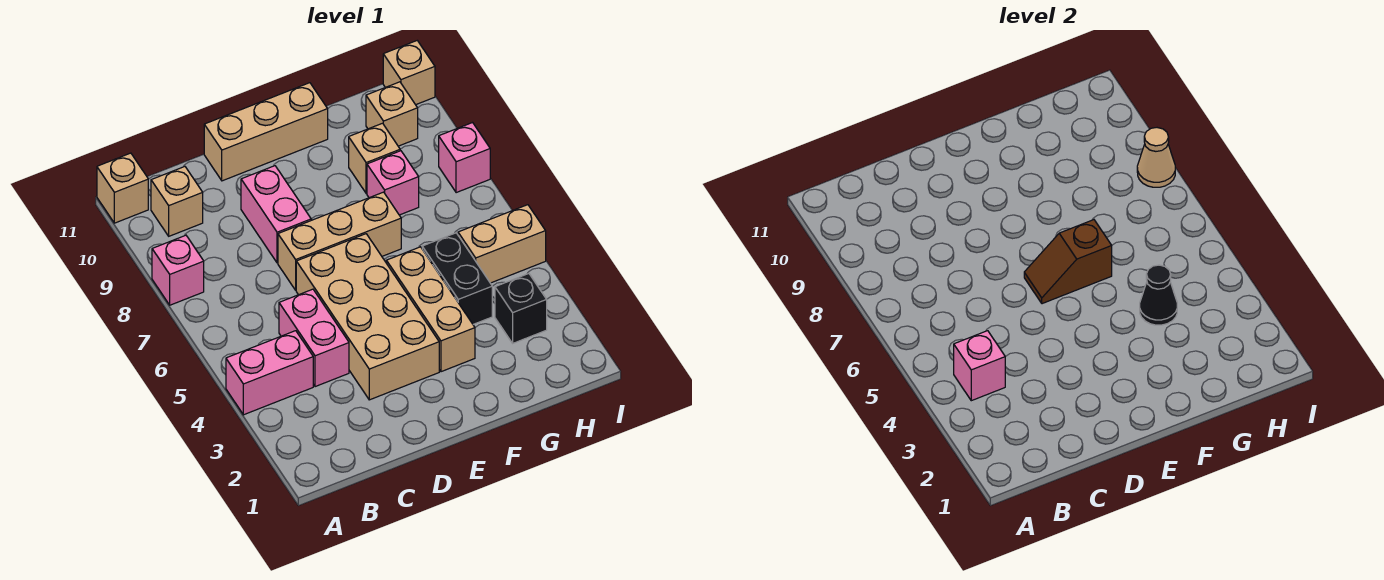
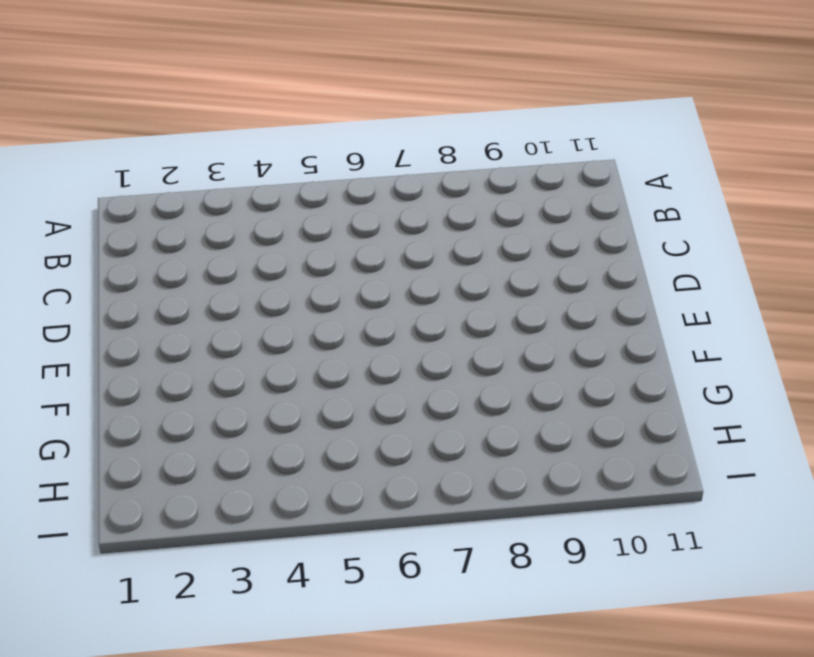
none -> pink brick A4:B4 level 1
none -> pink brick A8 level 1
none -> tan brick A11 level 1

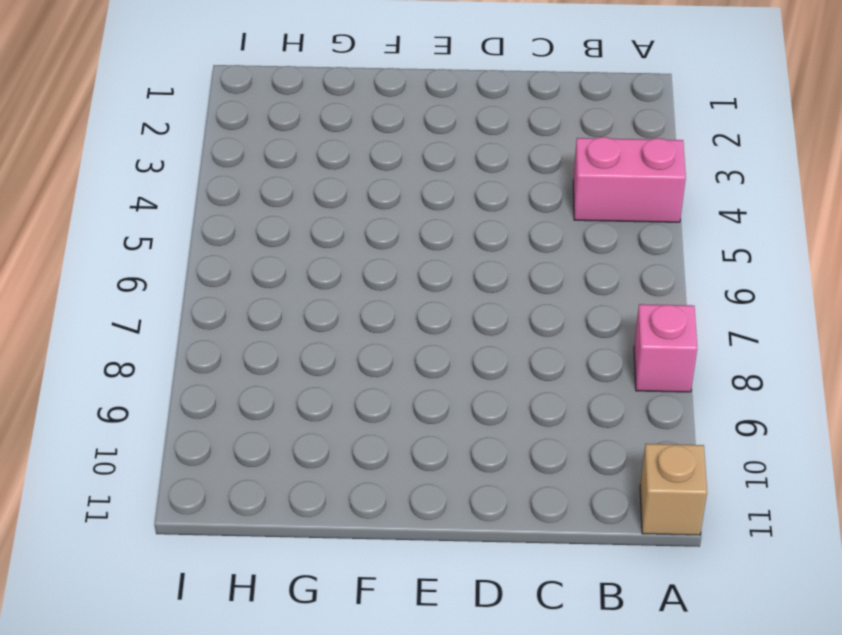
none -> tan brick B10 level 1
none -> pink brick C4:C5 level 1
none -> tan brick D3:E6 level 1

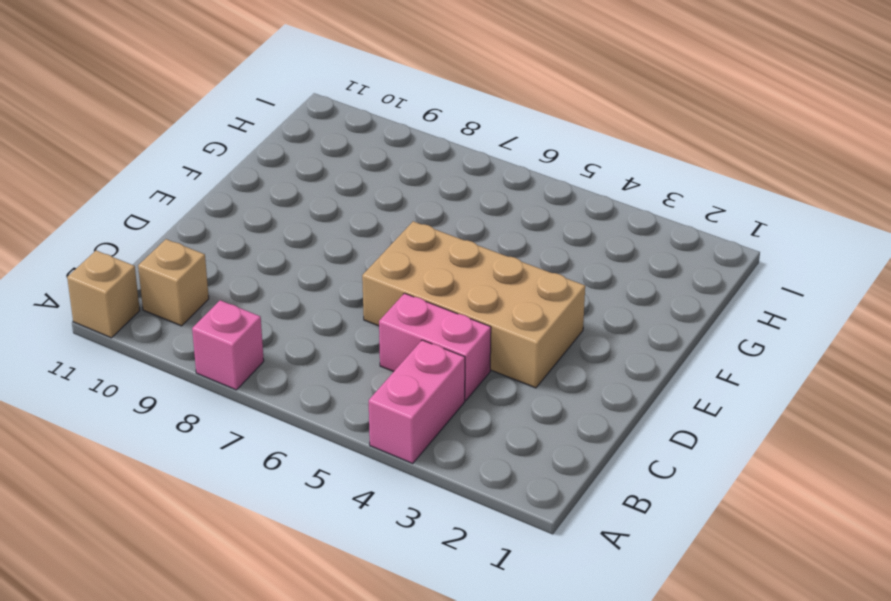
none -> tan brick D7:F7 level 1
none -> pink brick D8:D9 level 1
none -> tan brick D11:F11 level 1

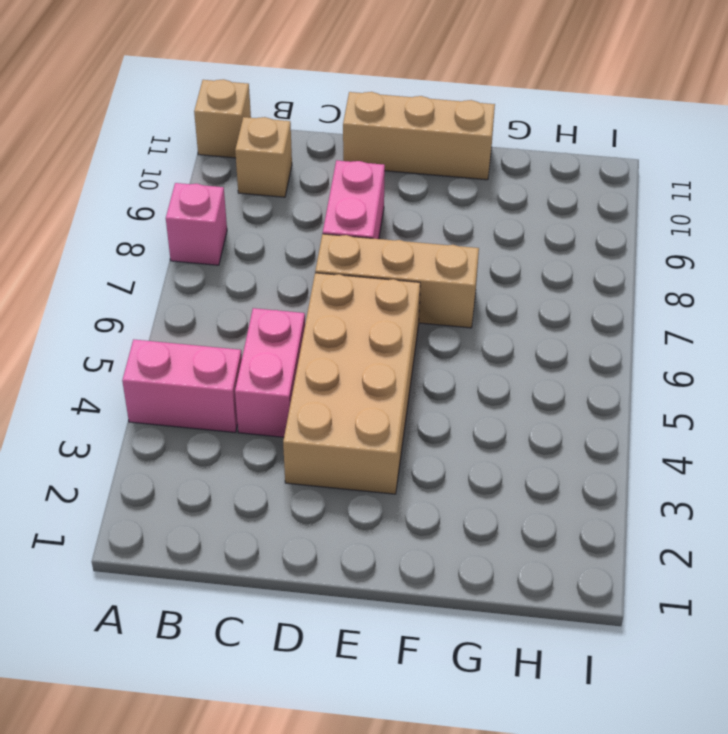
none -> tan brick F3:F5 level 1
none -> black brick G4:G5 level 1
none -> pink brick G8 level 1

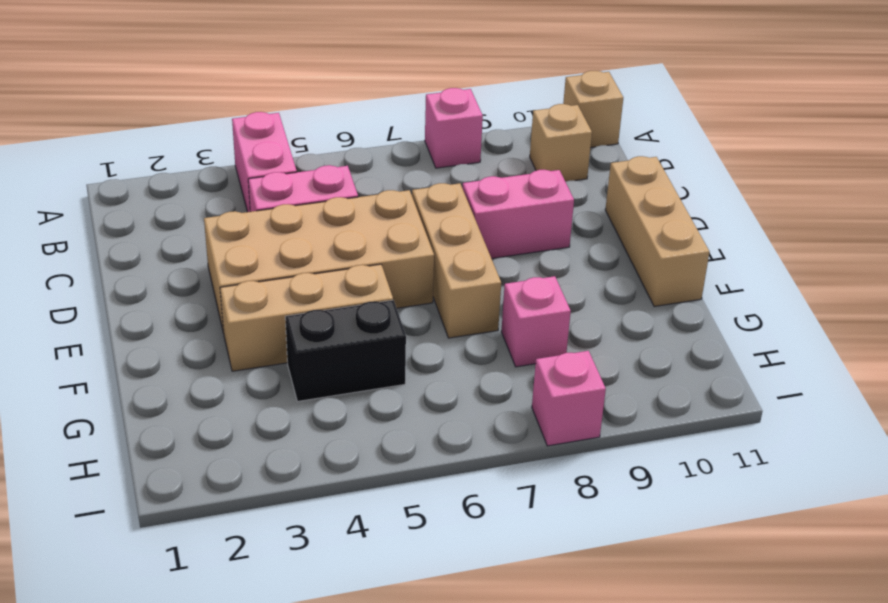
none -> tan brick G9 level 1
none -> black brick H3 level 1
none -> tan brick H5:I5 level 1

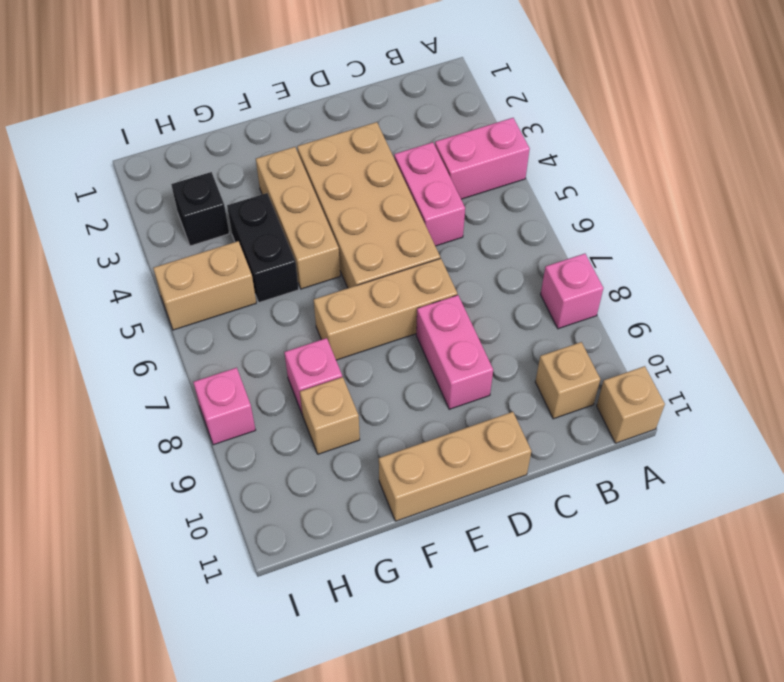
none -> tan brick H10 level 1
none -> tan brick I11 level 1
none -> pink brick B4 level 2

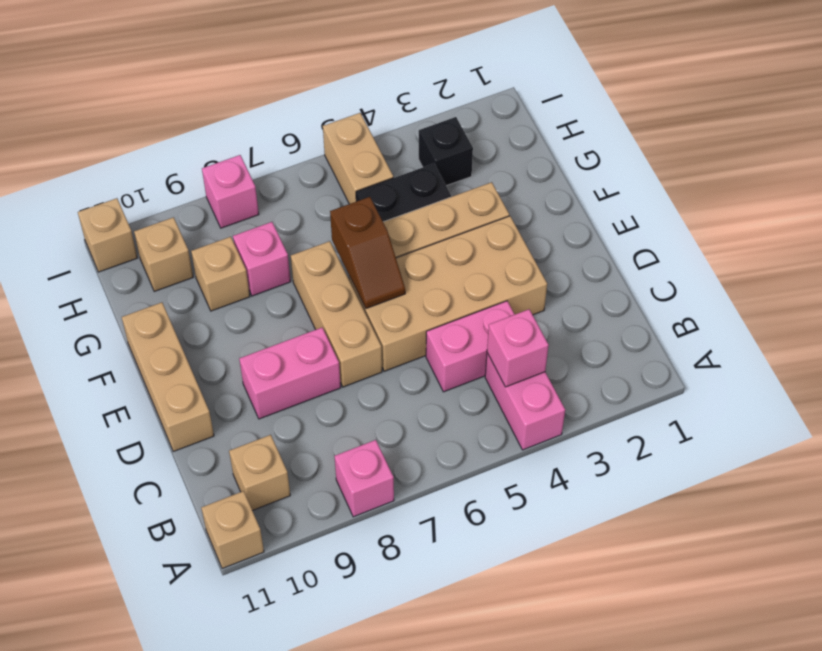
none -> black cone G4 level 2
none -> tan cone I8 level 2

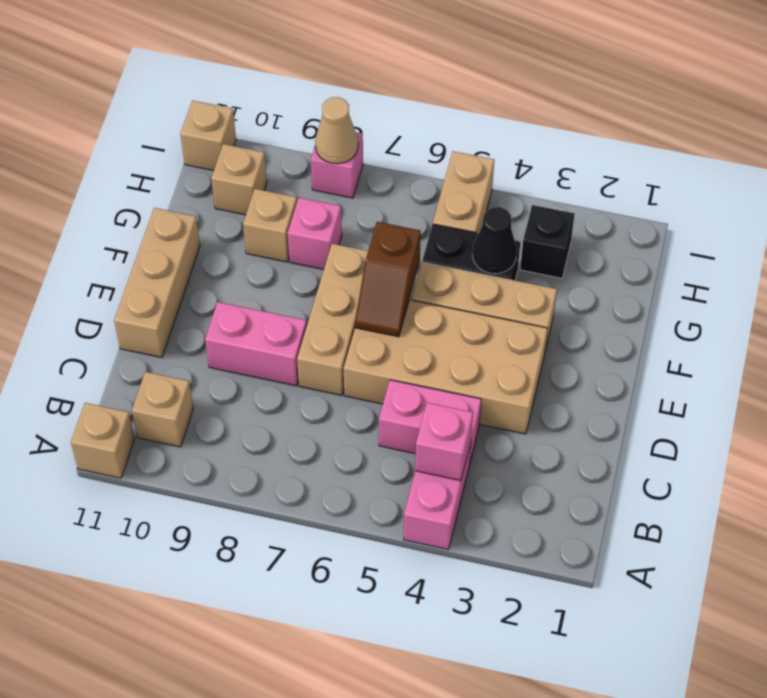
none -> pink brick A8 level 1

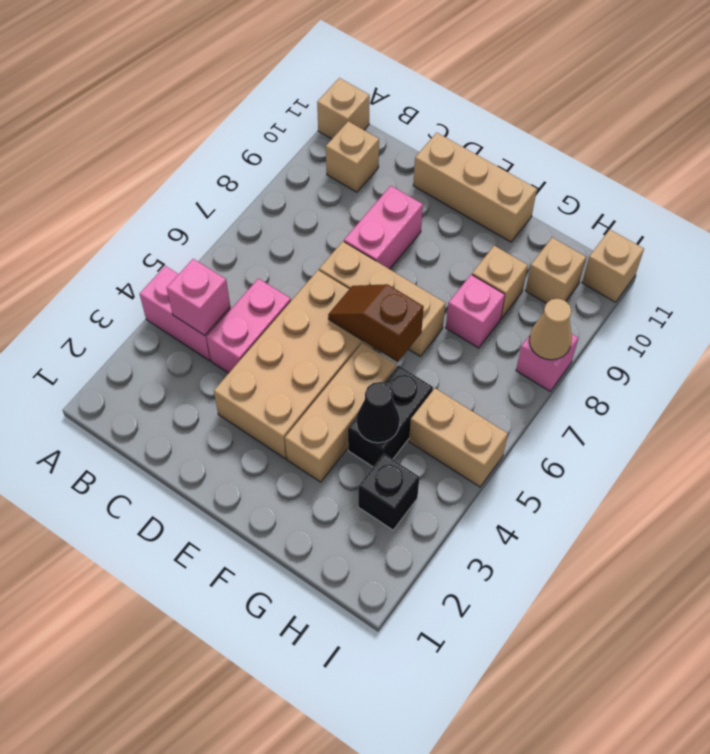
none -> pink brick A8 level 1

